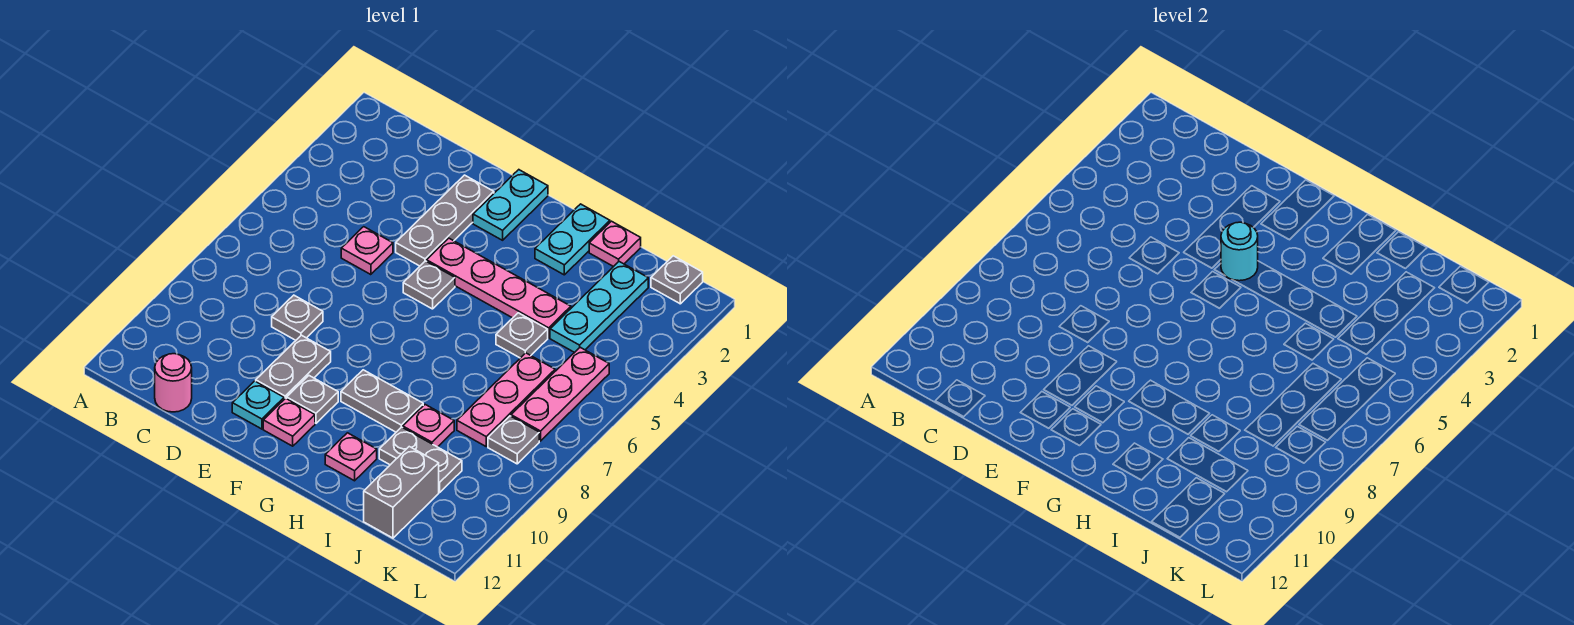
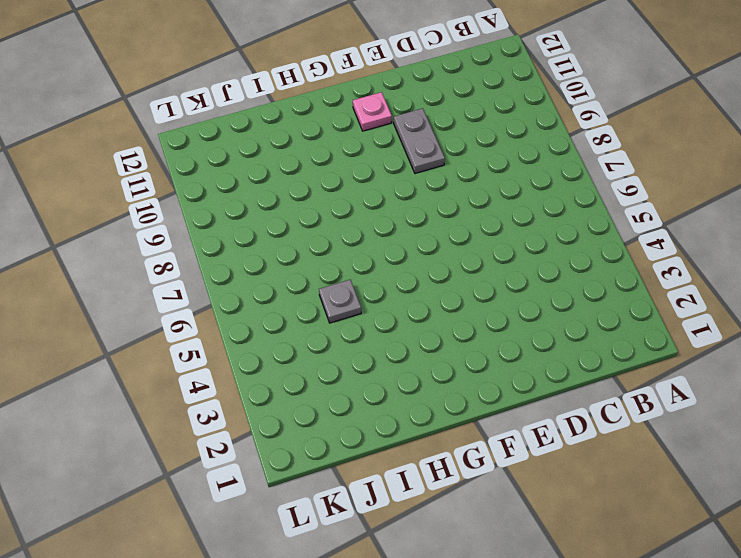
none -> pink round brick C12 level 1
none -> pink plate D5 level 1
none -> grey plate D8 level 1

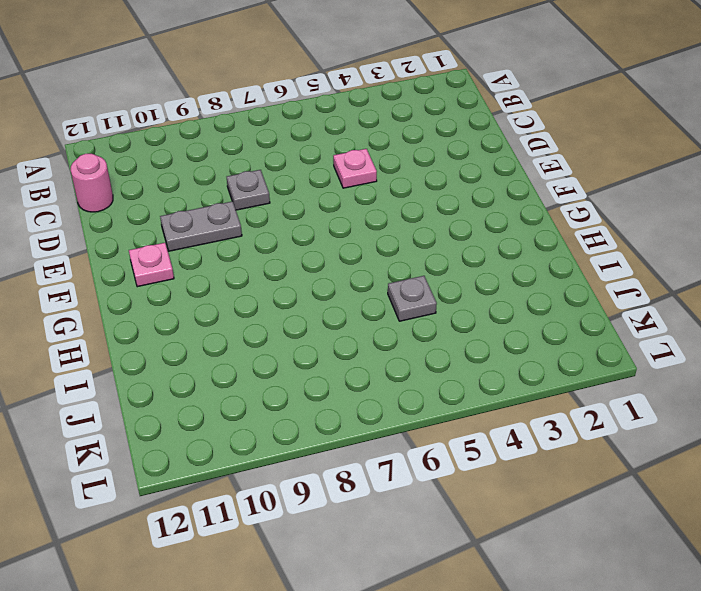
none -> grey plate E2:E4 level 1
none -> cyan plate E11 level 1
none -> cyan plate F1:F2 level 1

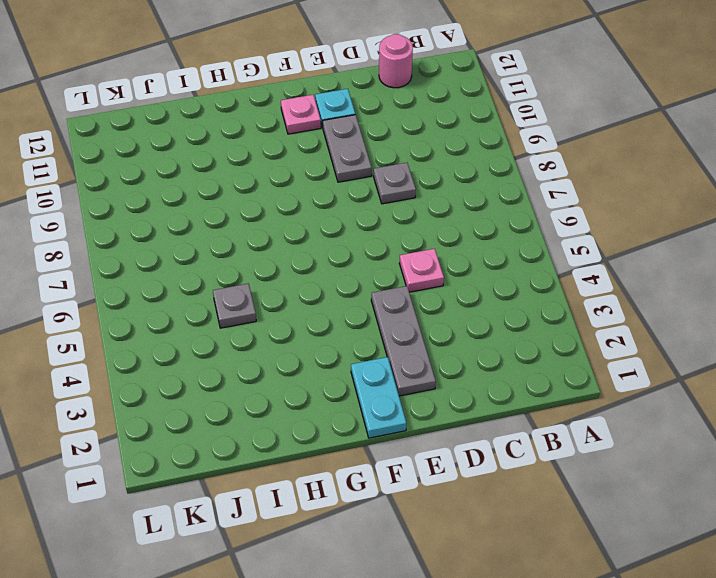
none -> pink plate F4:I4 level 1
none -> grey plate F5 level 1
none -> grey plate F10 level 1

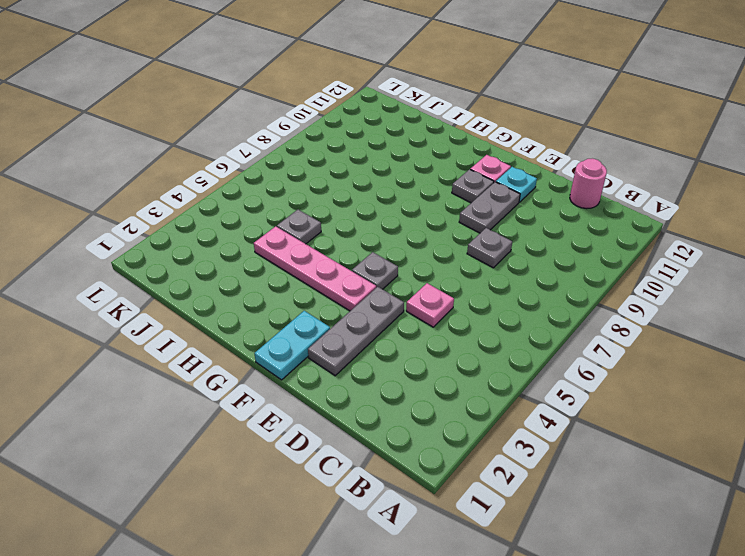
none -> grey plate G9:H9 level 1
none -> cyan plate H1:H2 level 1
none -> pink plate H11 level 1

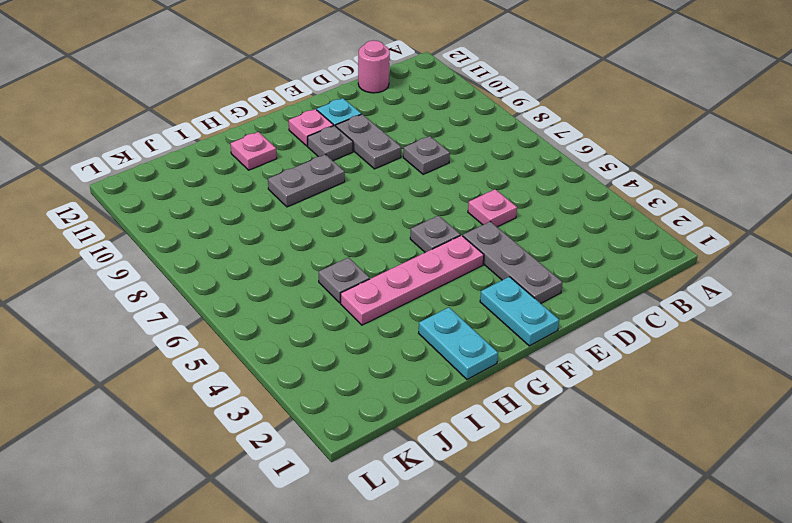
none -> pink plate I1 level 1
none -> pink plate I9 level 1
none -> grey plate I10:J10 level 1

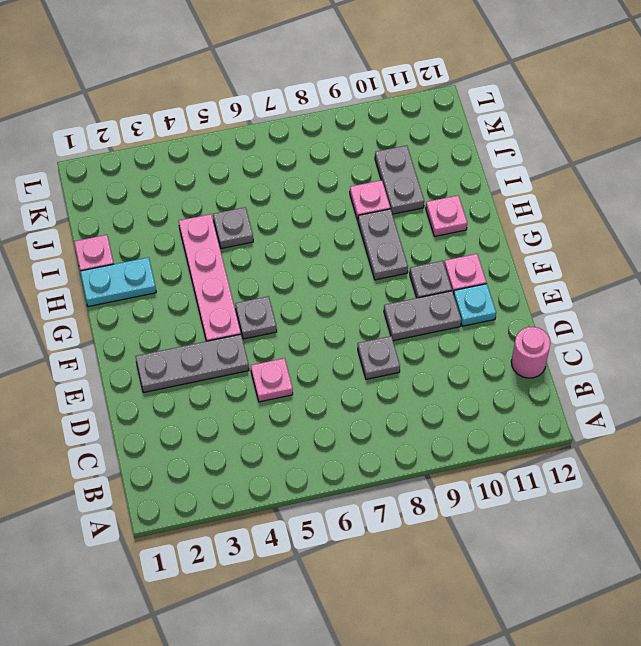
none -> cyan plate F1:F2 level 1
none -> cyan plate J2:J4 level 1
none -> pink plate J6:J8 level 1

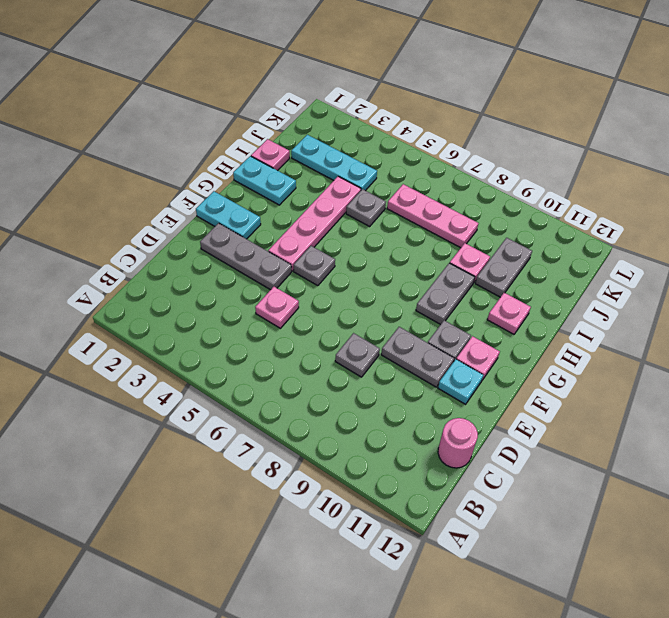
none -> grey brick J11:J12 level 1
none -> grey plate K1 level 1
none -> pink plate K5:K7 level 1

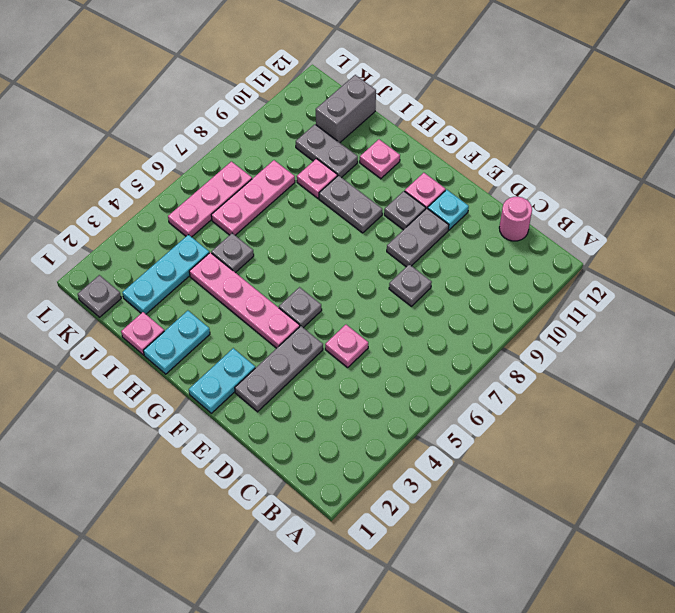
none -> grey plate K8 level 1
none -> cyan round brick F4 level 2

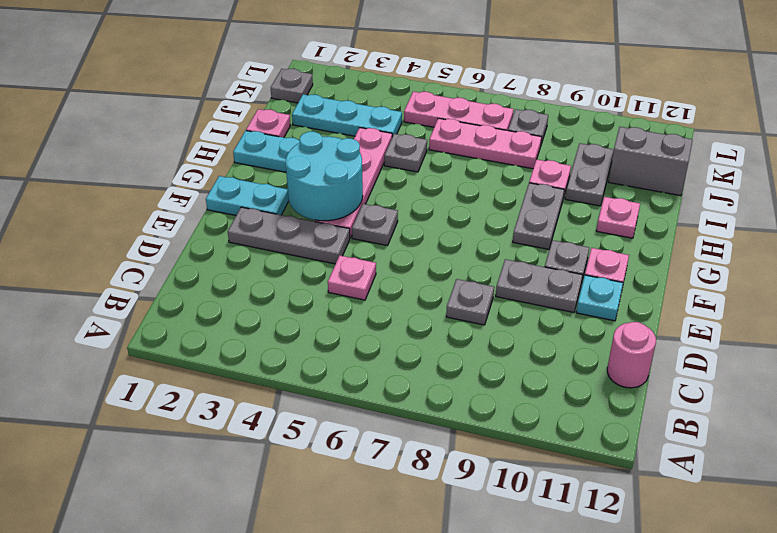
cyan round brick F3:G4 level 2 -> cyan round brick F4 level 2

